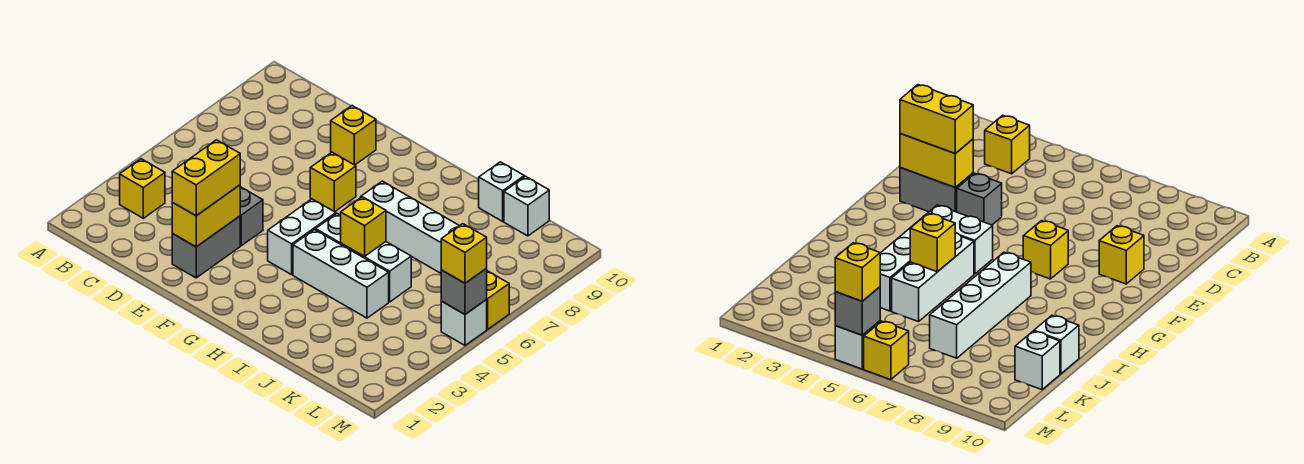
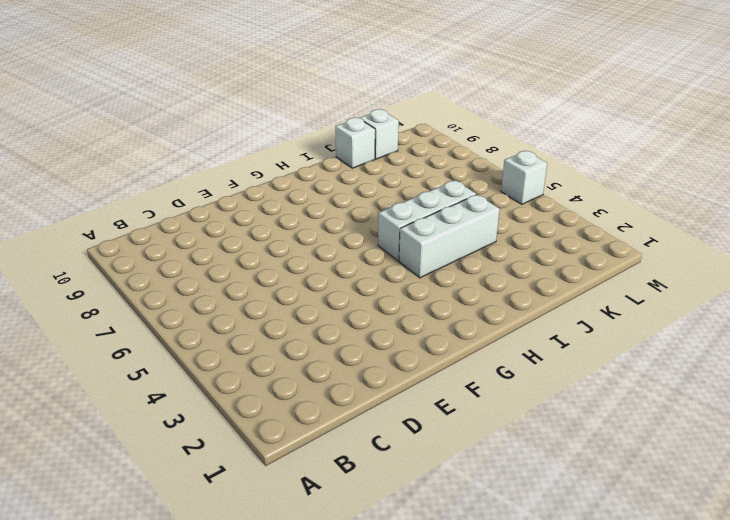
none -> yellow brick B3 level 1
none -> grey brick E2:E3 level 1
none -> grey brick E4 level 1

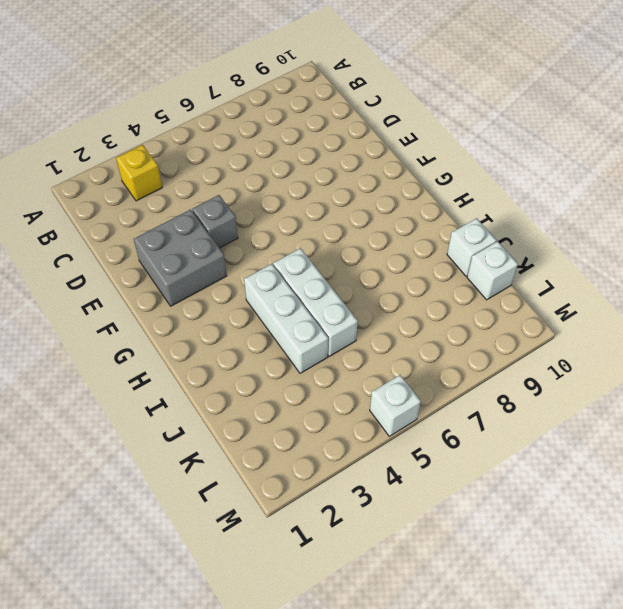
grey brick E2:F3 level 1 -> grey brick E2:E3 level 1
none -> yellow brick E9 level 1
none -> yellow brick F7 level 1
none -> white brick G4:G5 level 1

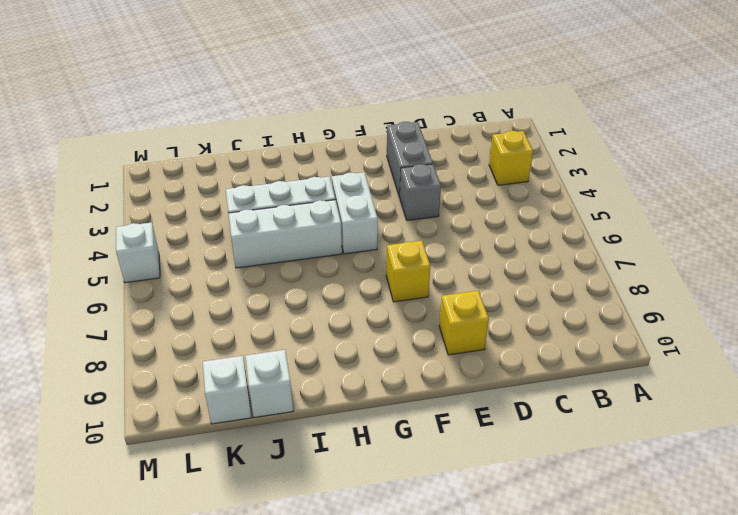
none -> white brick H7:K7 level 1
none -> yellow brick M6 level 1
none -> yellow brick E2:E3 level 2

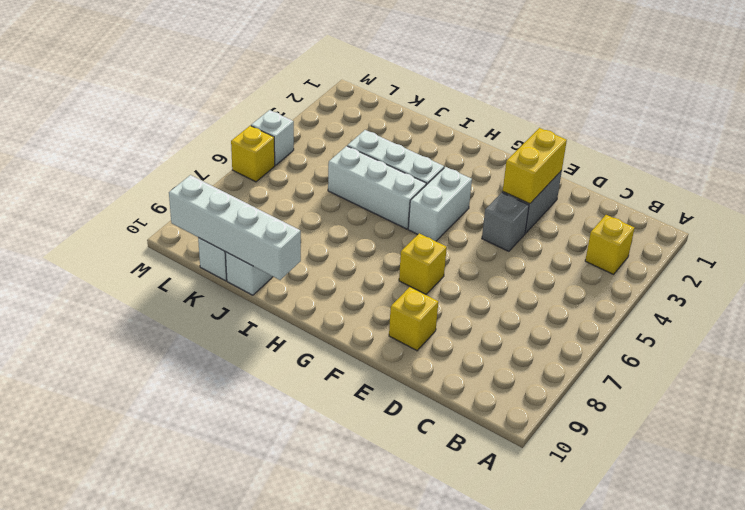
white brick I10:L10 level 2 -> white brick H7:K7 level 1
none -> yellow brick I5 level 2
none -> grey brick M5 level 2
none -> yellow brick E2:E3 level 3

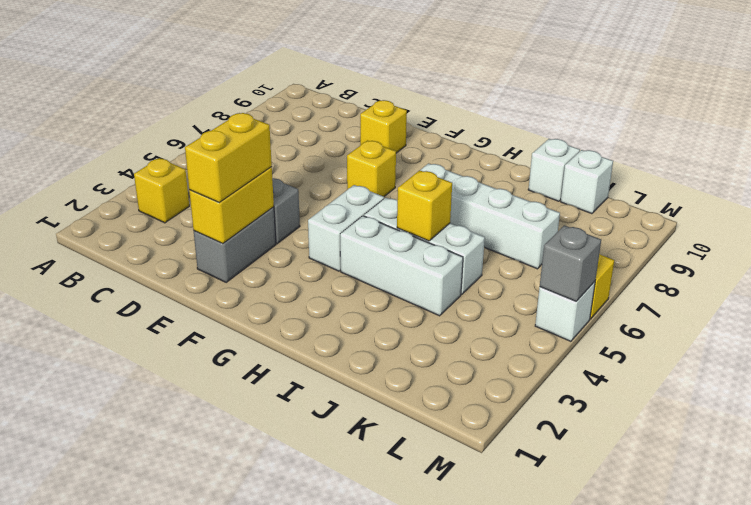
none -> yellow brick M5 level 3

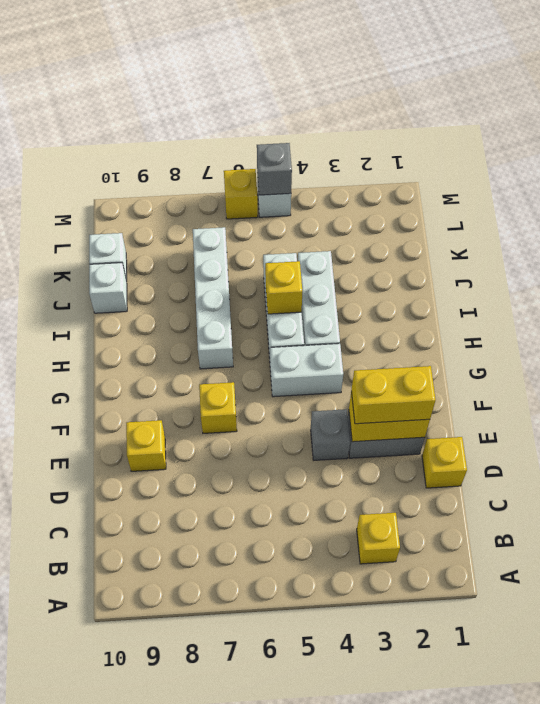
yellow brick D1 level 1 -> yellow brick M5 level 3

